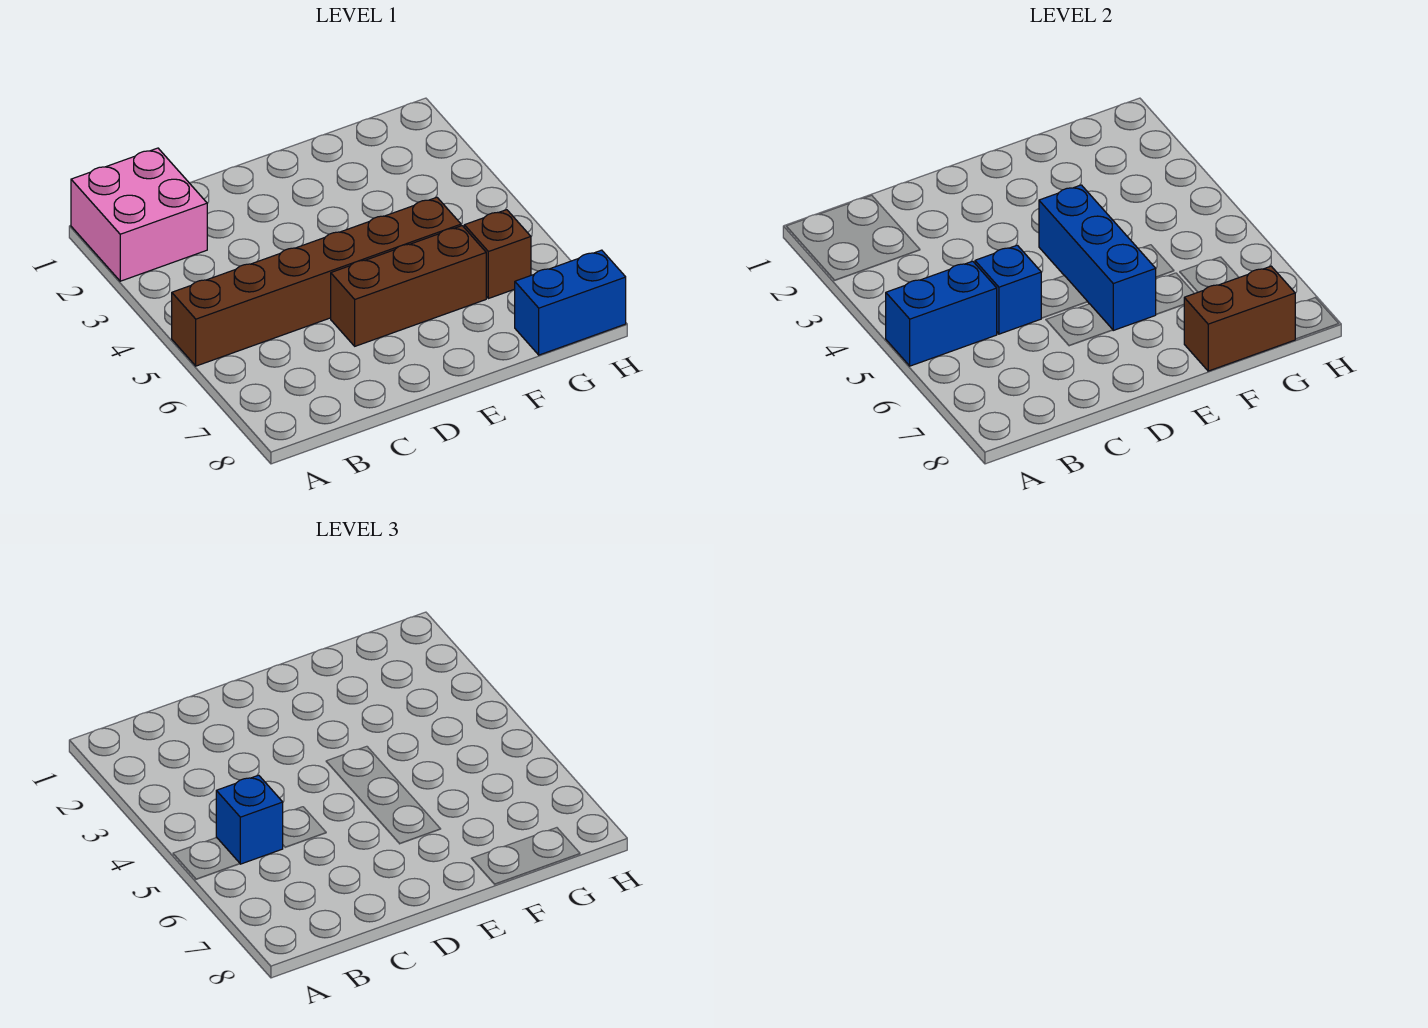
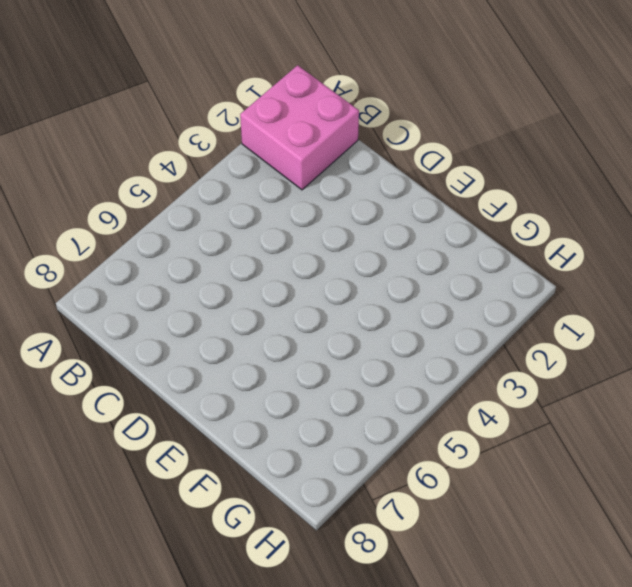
none -> brown brick A5:F5 level 1
none -> brown brick D6:F6 level 1

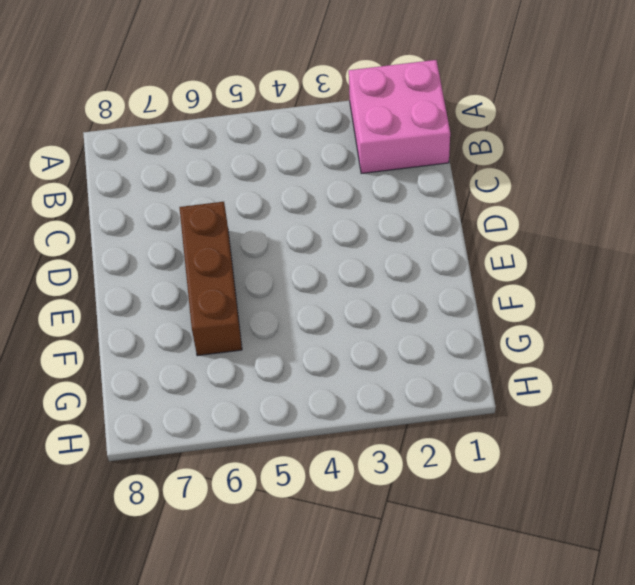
none -> brown brick A5:F5 level 1
none -> brown brick G6 level 1

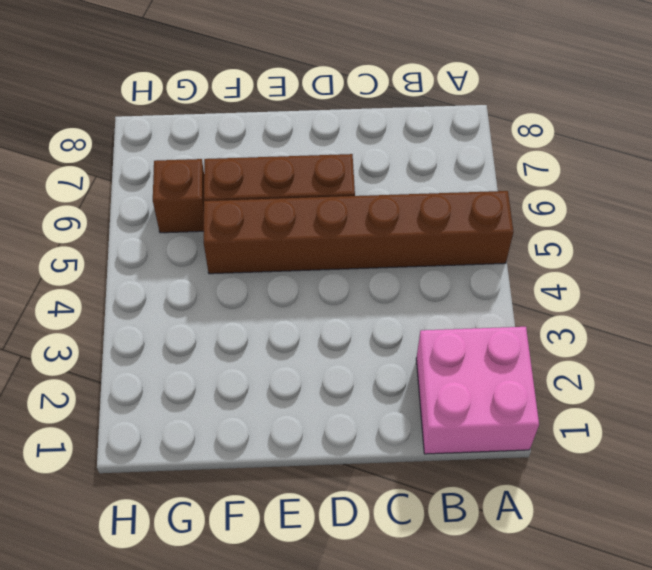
none -> blue brick G8:H8 level 1
none -> blue brick A5:B5 level 2

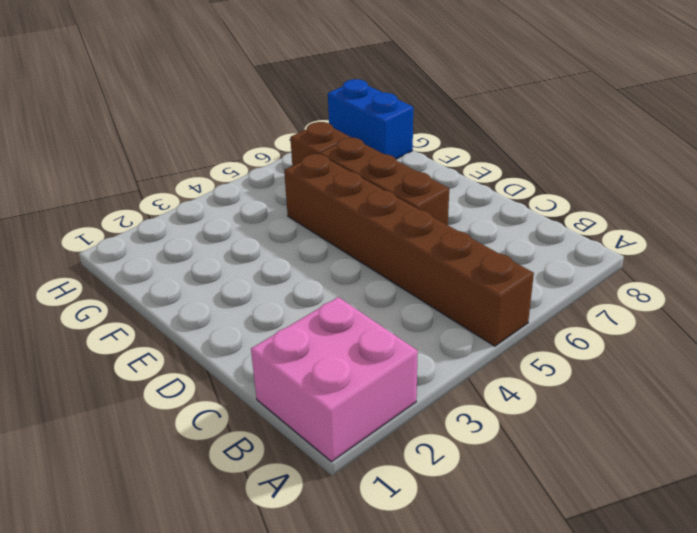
none -> blue brick A5:B5 level 2
none -> blue brick C5 level 2

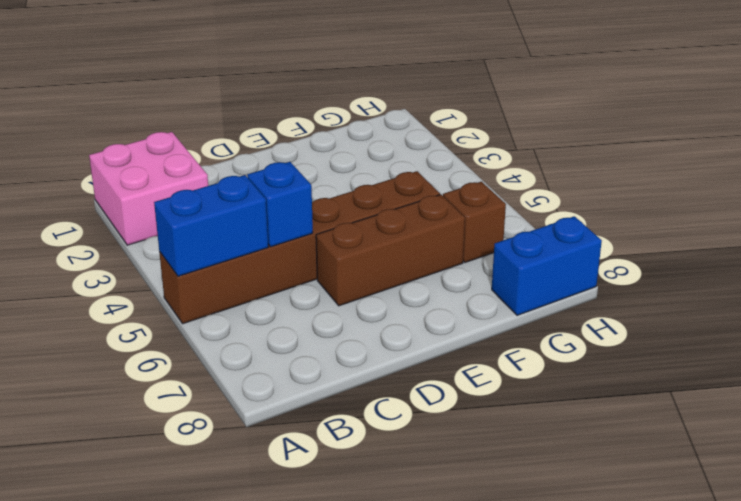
none -> blue brick E4:E6 level 2
none -> brown brick F8:G8 level 2

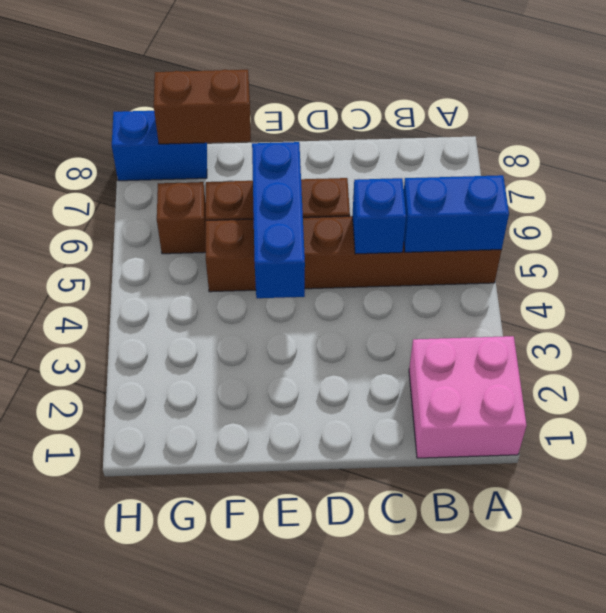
none -> blue brick B5 level 3

